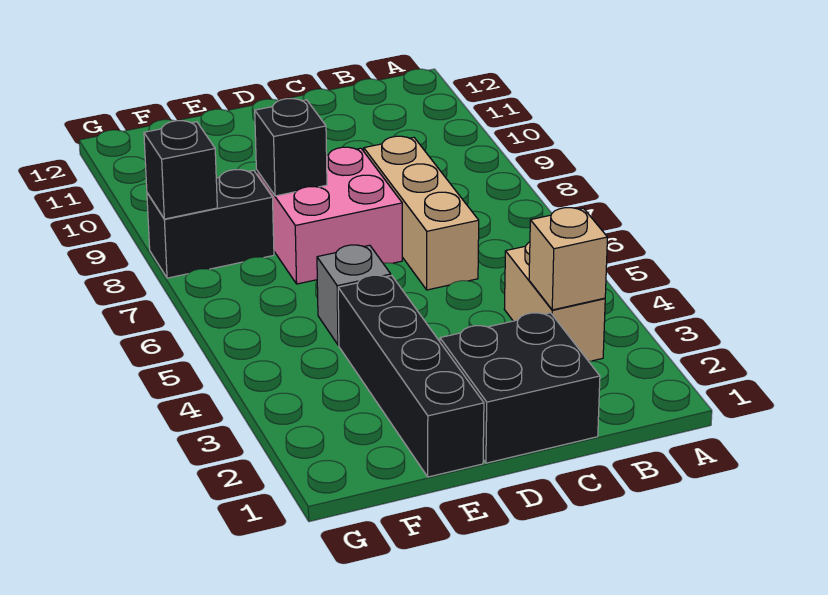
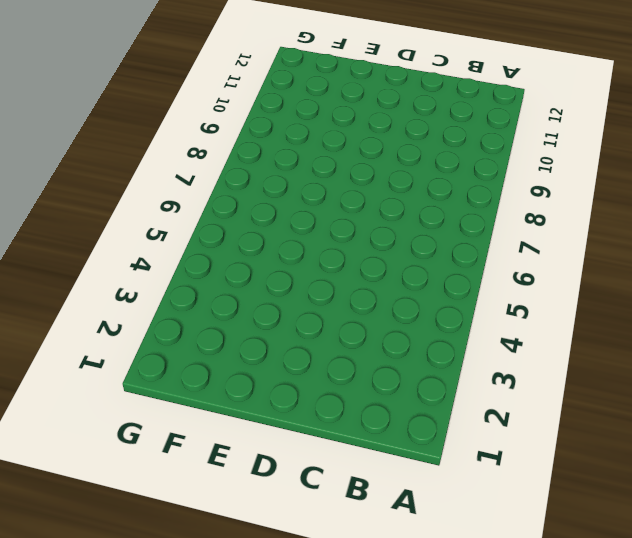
none -> tan brick B3:B4 level 1
none -> black brick C1:D2 level 1

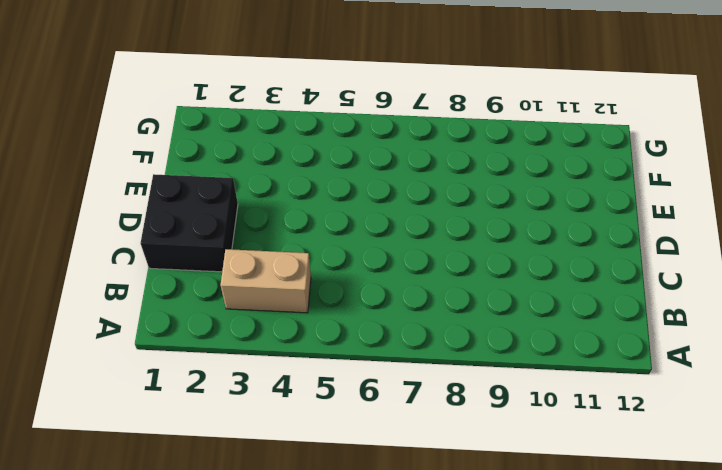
none -> tan brick C6:C8 level 1
none -> pink brick D7:E8 level 1

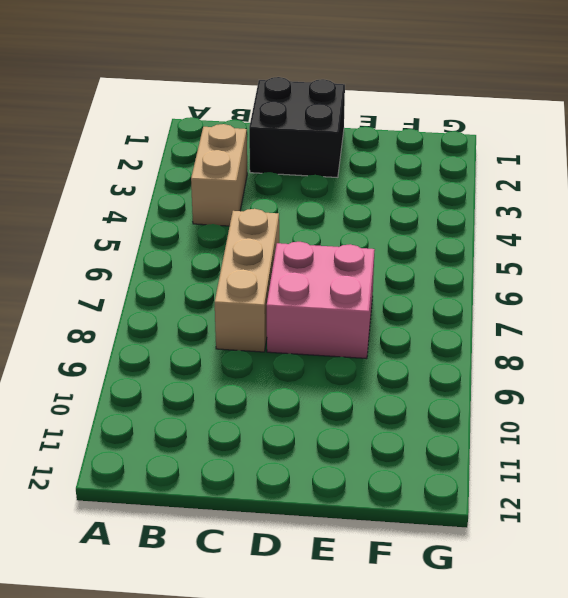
none -> black brick E1:E4 level 1
none -> grey brick E5 level 1

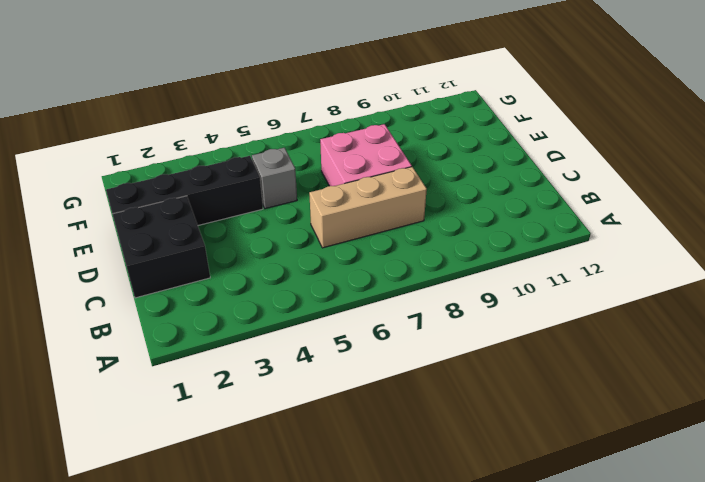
none -> tan brick B3:B4 level 1
none -> black brick F8:G8 level 1

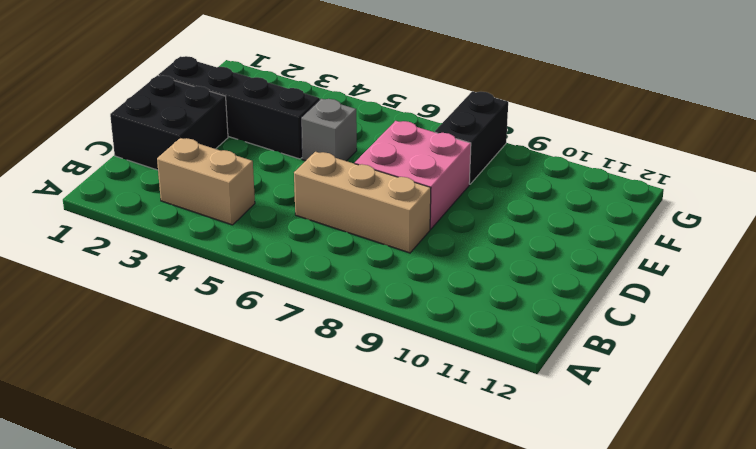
none -> tan brick B3 level 2
none -> black brick E8 level 2

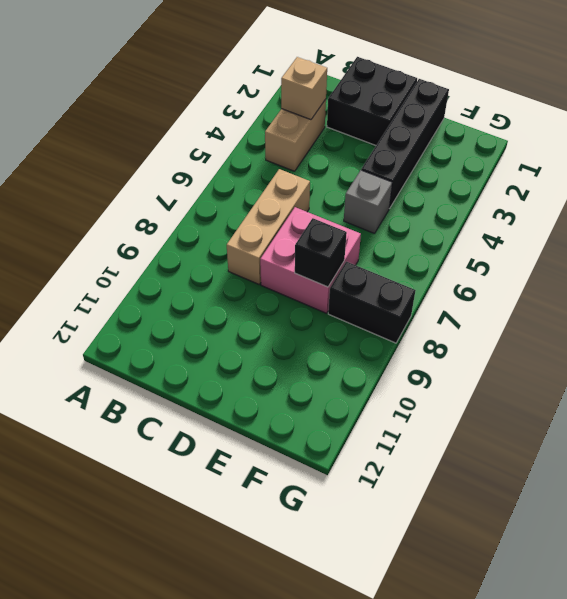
none -> black brick G8 level 2

